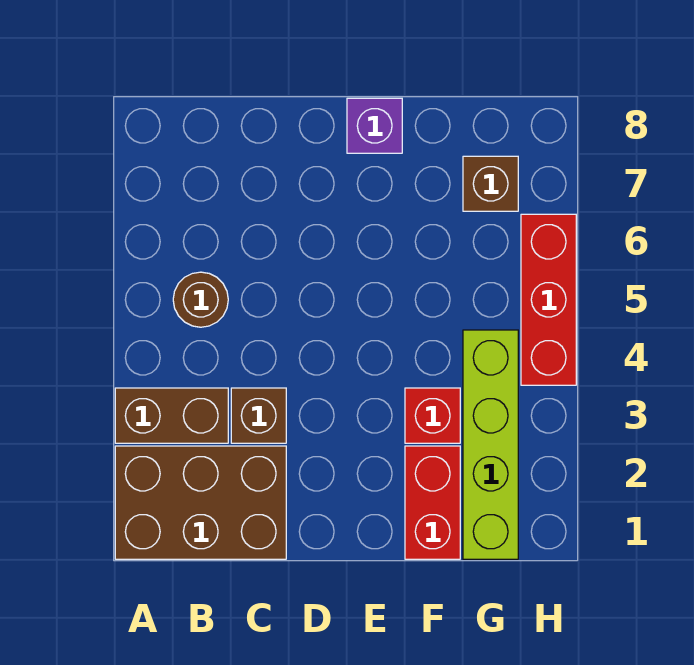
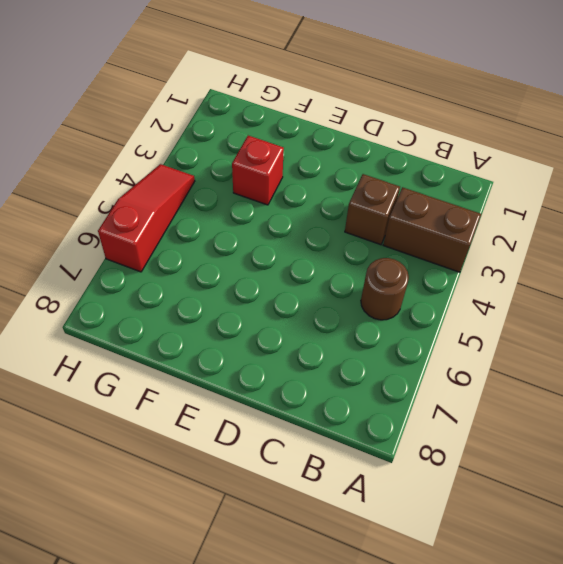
red slope H4:H6 level 1 top 6 -> red brick H4:H6 level 1
none -> brown brick A1:C2 level 1
none -> purple brick E8 level 1

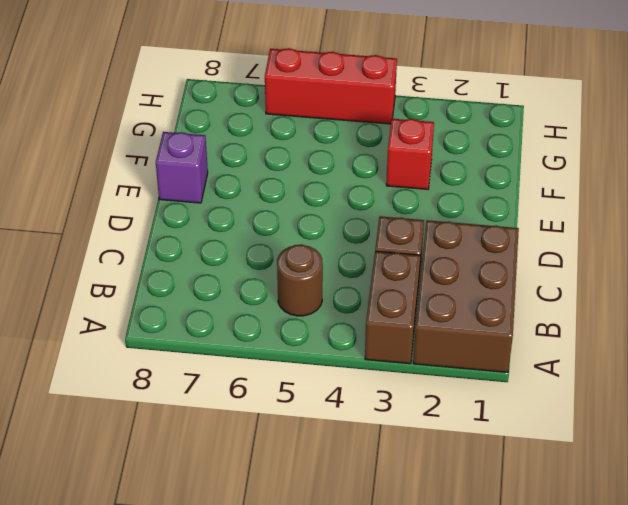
none -> red brick F1:F2 level 1
none -> lime brick G1:G4 level 1

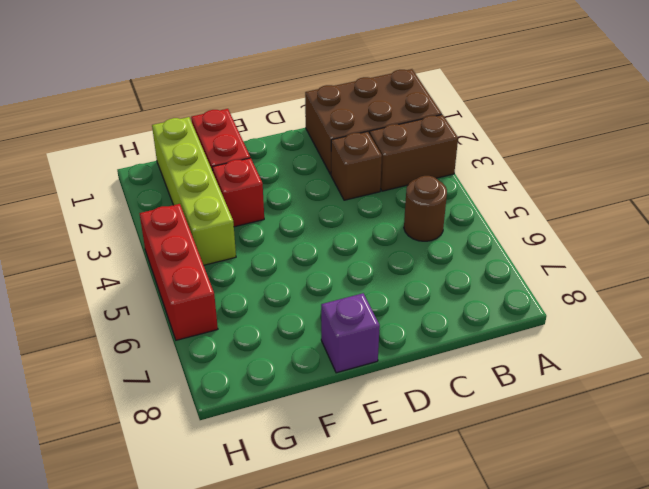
none -> brown brick G7 level 1

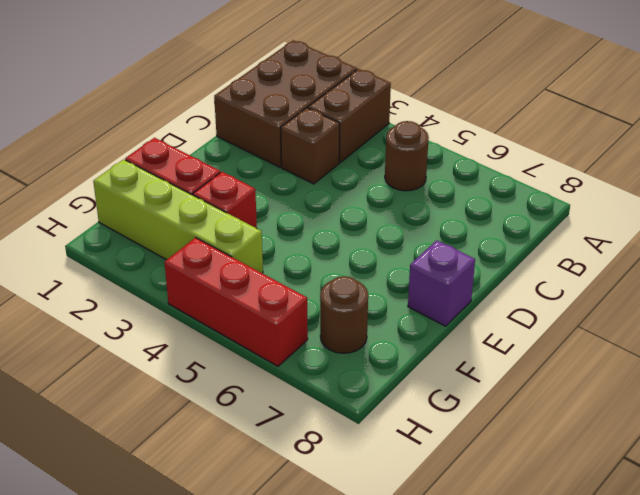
brown round brick G7 level 1 -> brown brick G7 level 1

